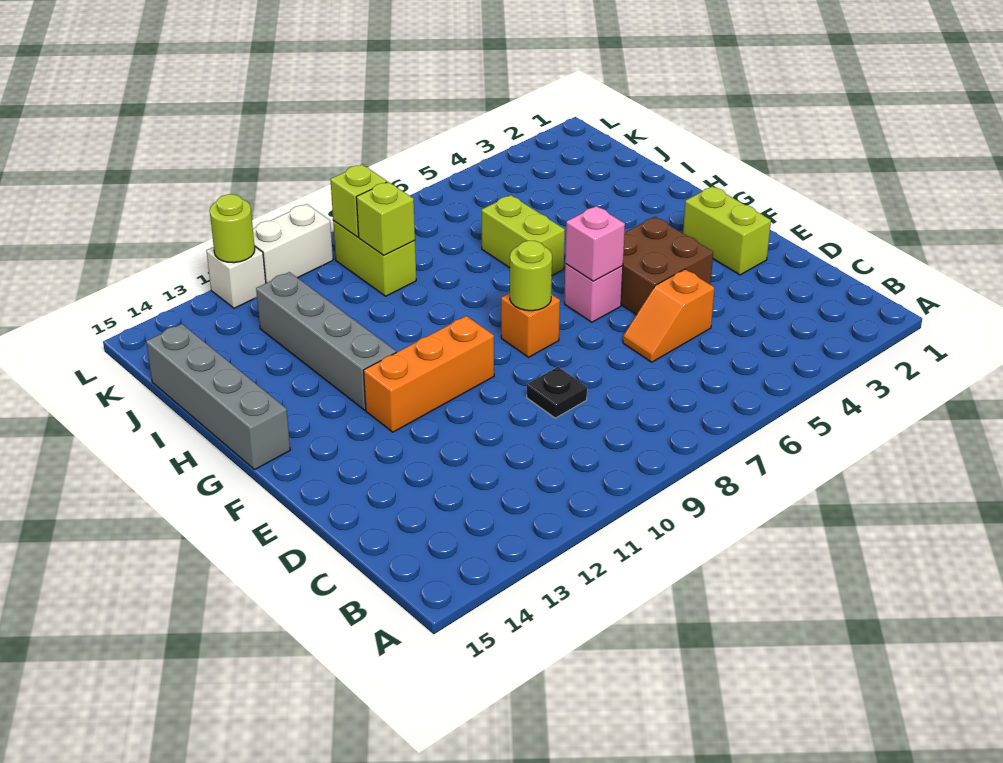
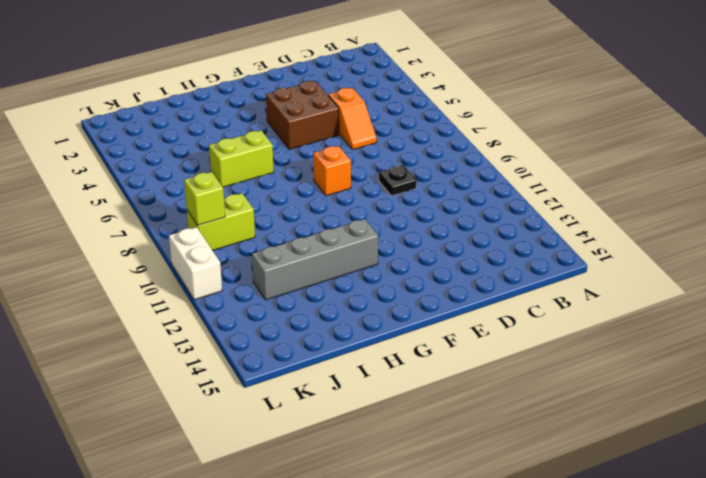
none -> lime brick E2:F2 level 1
none -> pink brick F6 level 1
none -> orange brick F10:F12 level 1

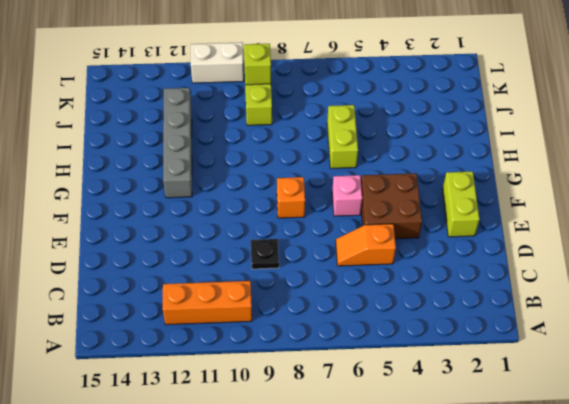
orange brick B10:B12 level 1 -> orange brick F10:F12 level 1
none -> grey brick G15:J15 level 1
none -> white brick L12 level 1
none -> pink brick F6 level 2

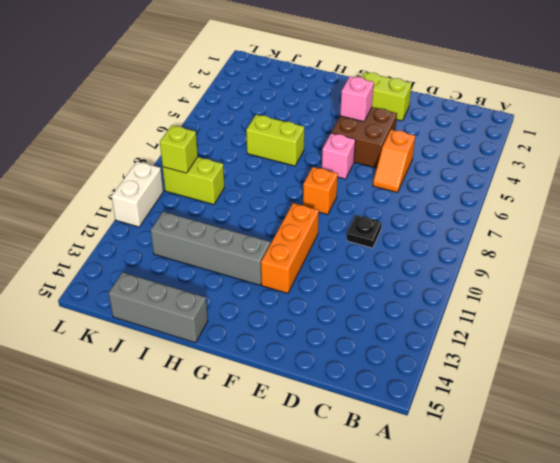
pink brick F4 level 2 -> pink brick F6 level 2
grey brick H15:J15 level 1 -> grey brick G15:J15 level 1
none -> white brick L12 level 1
none -> lime round brick F8 level 2
none -> lime brick J9 level 2

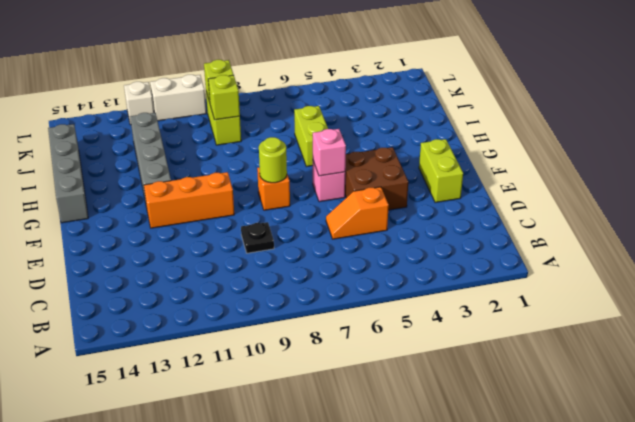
none -> lime round brick L12 level 2

